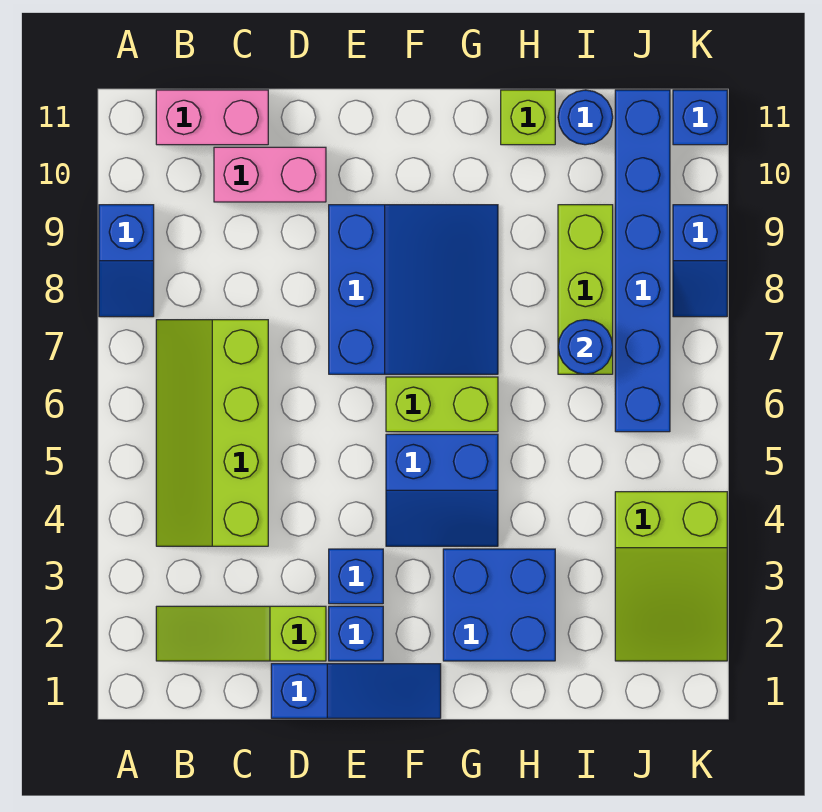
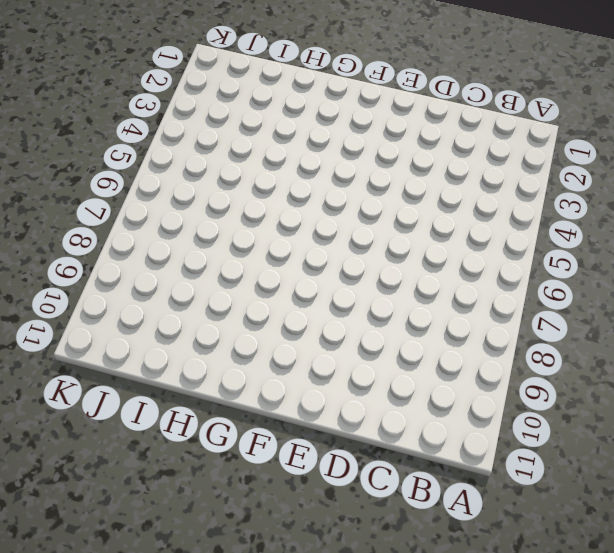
none -> blue slope A8:A9 level 1 top 9
none -> lime slope B2:D2 level 1 top D
none -> lime slope B4:C7 level 1 top C

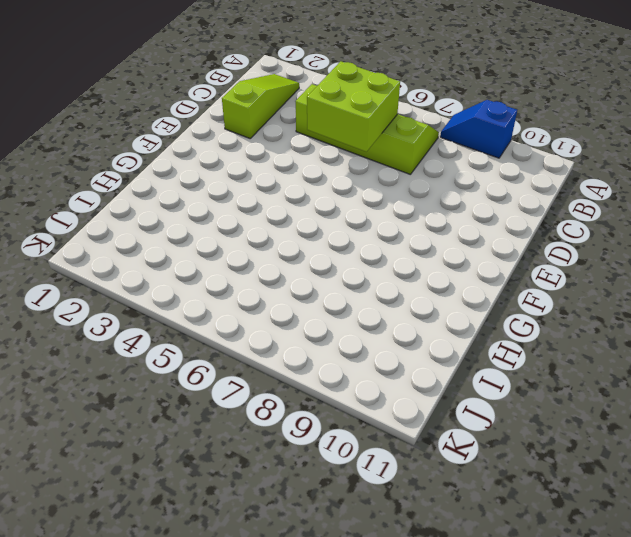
lime brick C5:D6 level 2 -> none
none -> pink brick B11:C11 level 1
none -> pink brick C10:D10 level 1
none -> blue slope D1:F1 level 1 top D

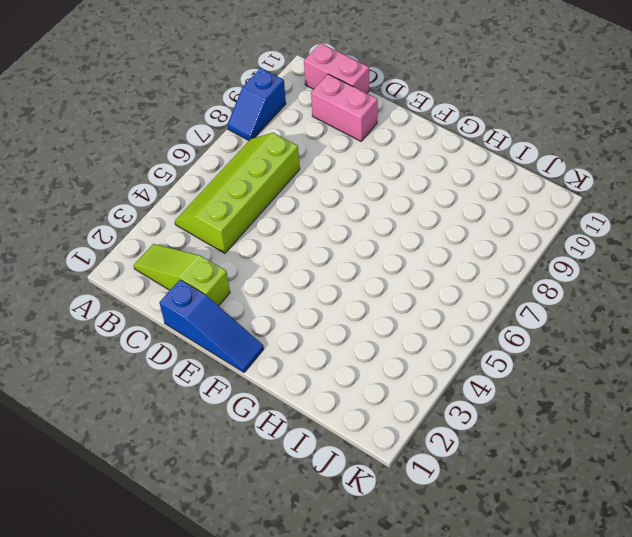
none -> blue brick E2 level 1
none -> blue brick E3 level 1
none -> blue slope E7:G9 level 1 top E

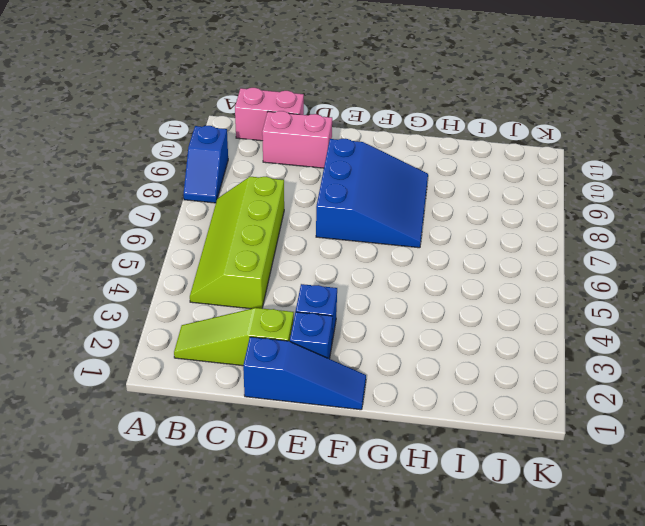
none -> blue slope F4:G5 level 1 top 5
none -> lime brick F6:G6 level 1
none -> blue brick G2:H3 level 1

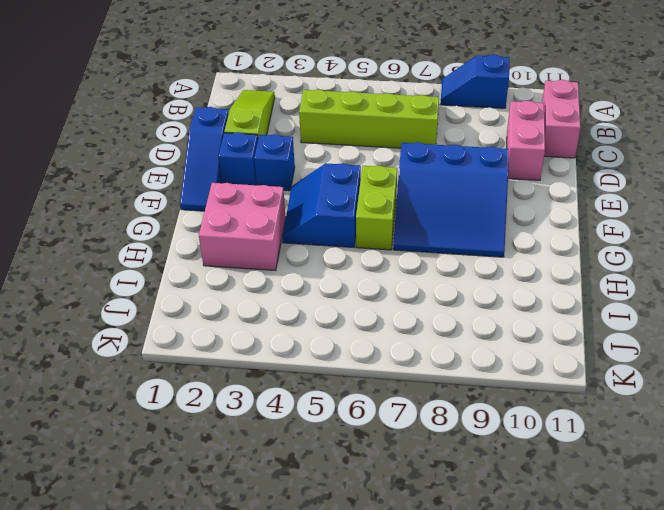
pink brick G2:H3 level 1 -> blue brick G2:H3 level 1
none -> lime brick H11 level 1
none -> lime brick I7:I9 level 1
none -> blue round brick I11 level 1

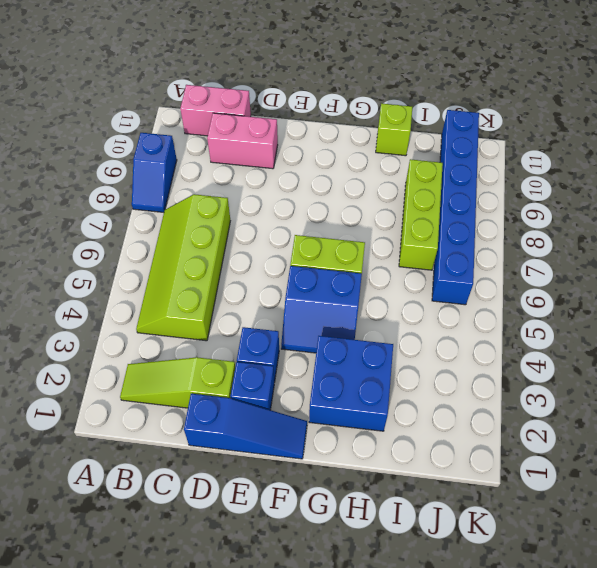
none -> blue slope E7:G9 level 1 top E
none -> blue round brick I11 level 1
none -> lime slope J2:K4 level 1 top 4

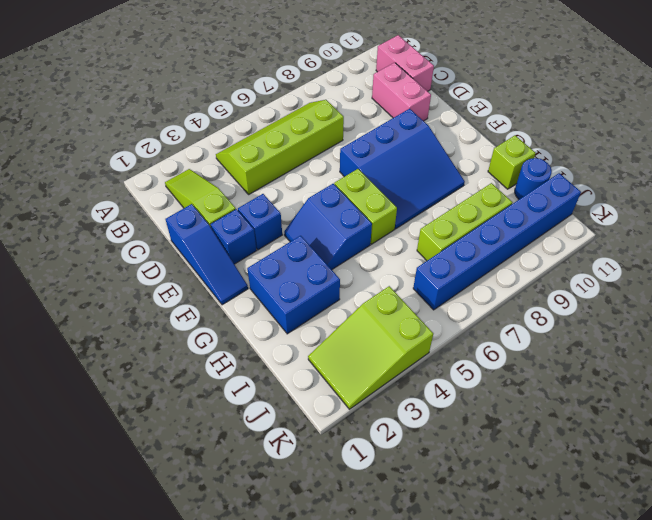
none -> blue slope A8:A9 level 1 top 9
none -> blue slope K8:K9 level 1 top 9
none -> blue brick K11 level 1

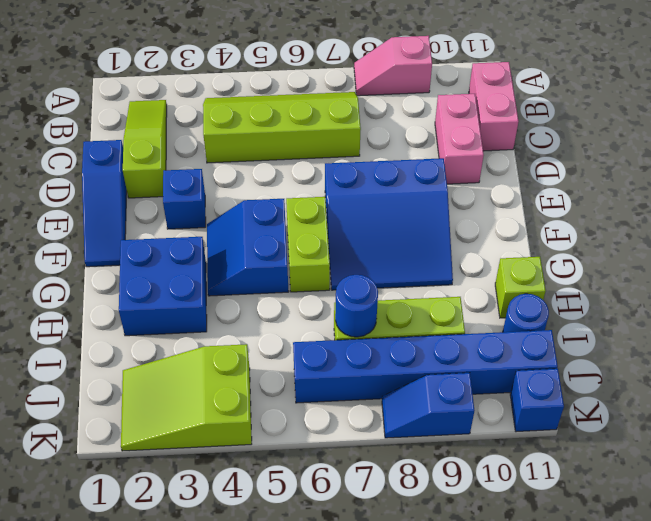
pink slope A8:A9 level 1 top 9 -> blue slope A8:A9 level 1 top 9
none -> blue brick E2 level 1

